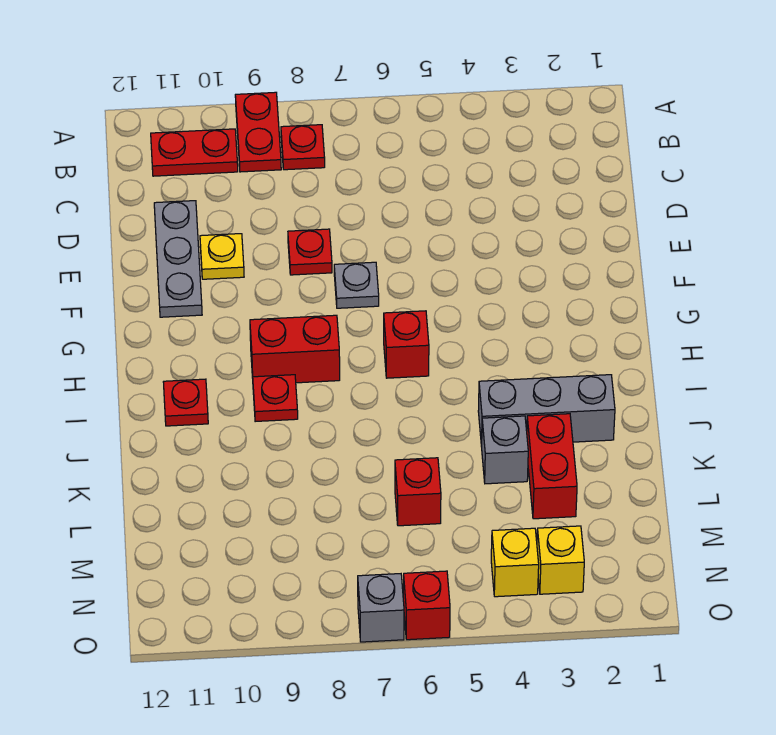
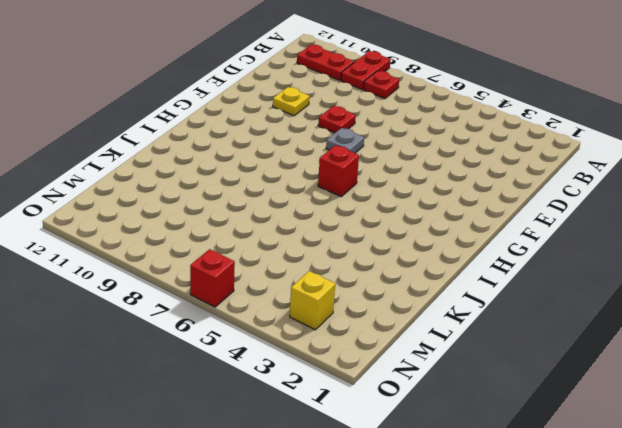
none -> grey plate D11:F11 level 1
none -> red brick H8:H9 level 1
none -> red plate I9 level 1

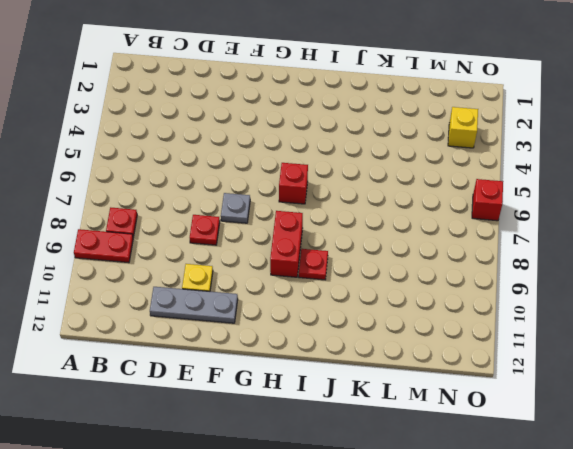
none -> red plate B10:B11 level 1
none -> red plate I11 level 1
none -> grey brick J2:J4 level 1

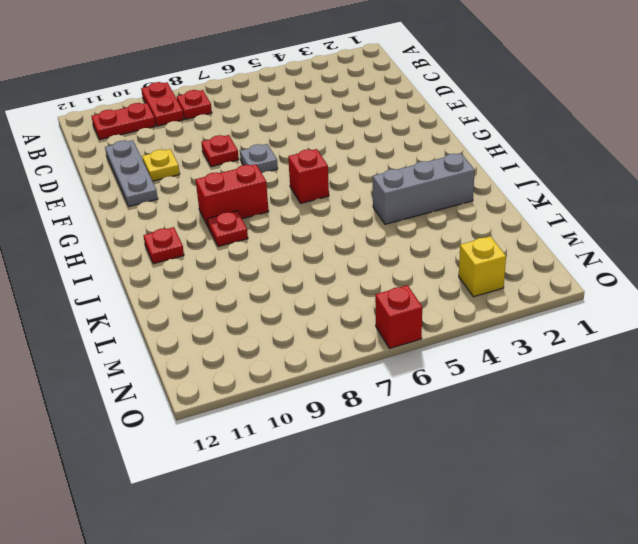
none -> red brick K3:L3 level 1
none -> grey brick K4 level 1
none -> red brick L6 level 1

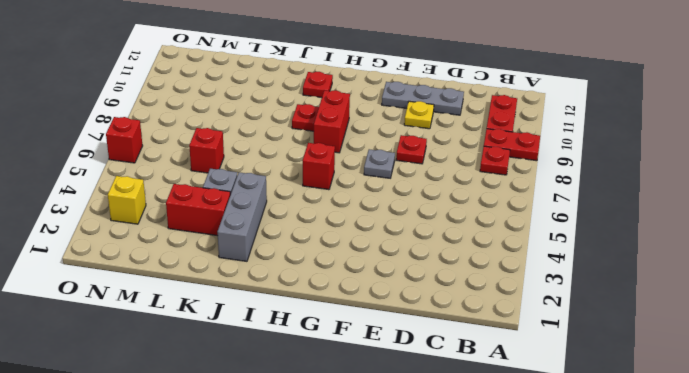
none -> yellow brick N4 level 1
none -> grey brick O7 level 1

